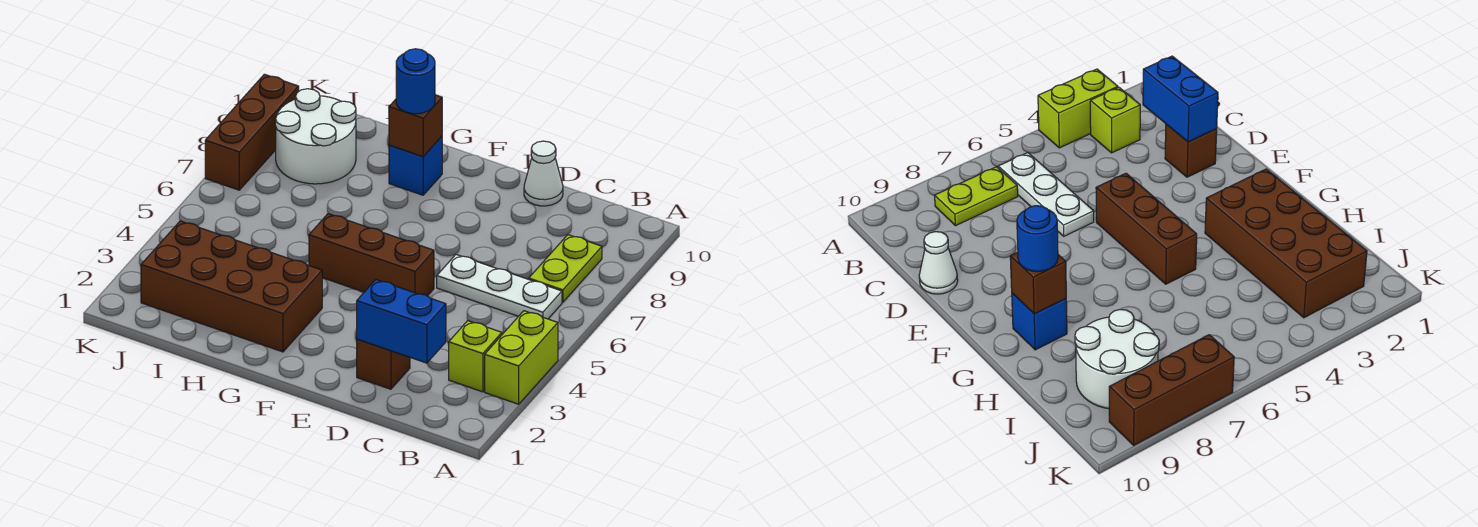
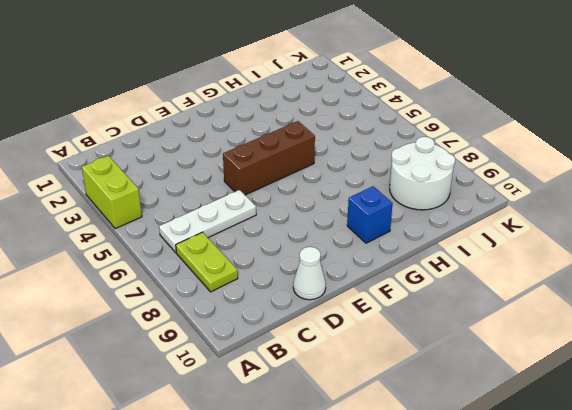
none -> lime brick B3 level 1
none -> brown brick D2 level 1
none -> brown brick G2:J3 level 1

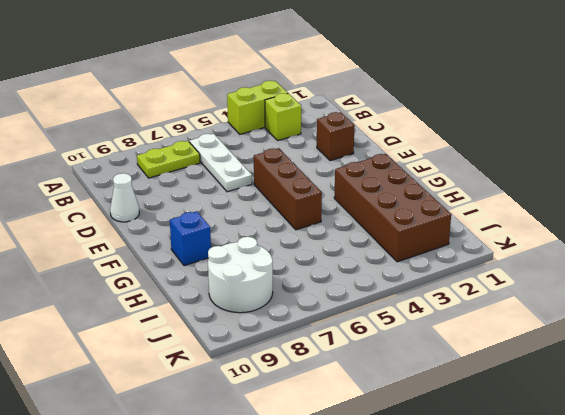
none -> brown brick K7:K9 level 1
none -> blue brick C2:D2 level 2
none -> brown brick G9 level 2

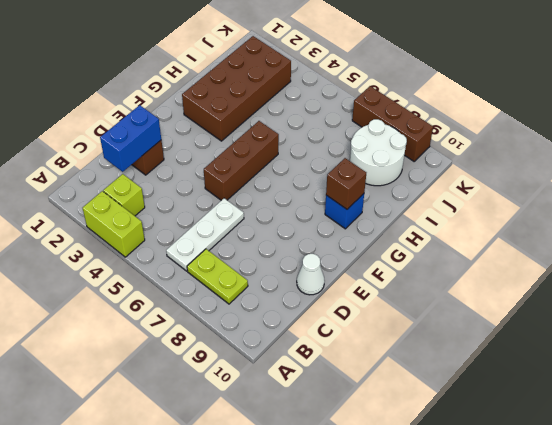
none -> blue round brick G9 level 3

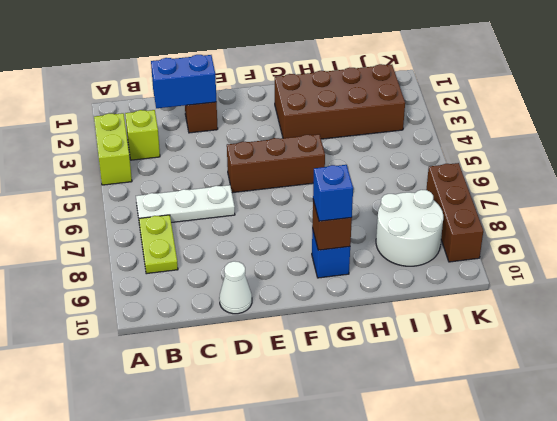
blue brick G9 level 3 -> blue round brick G9 level 3

